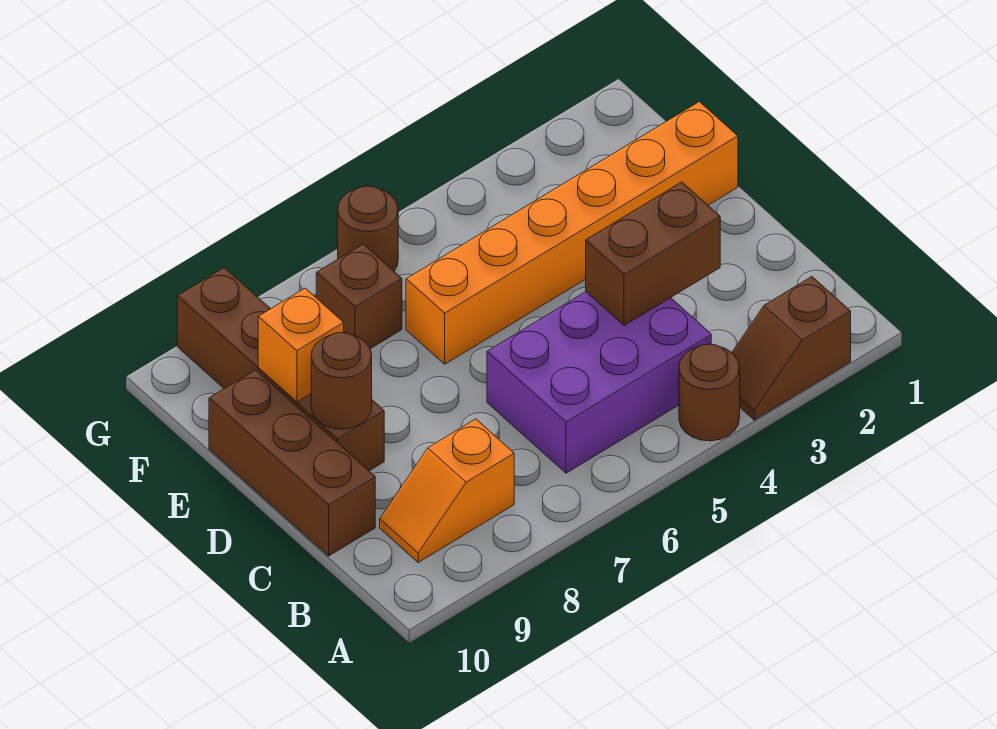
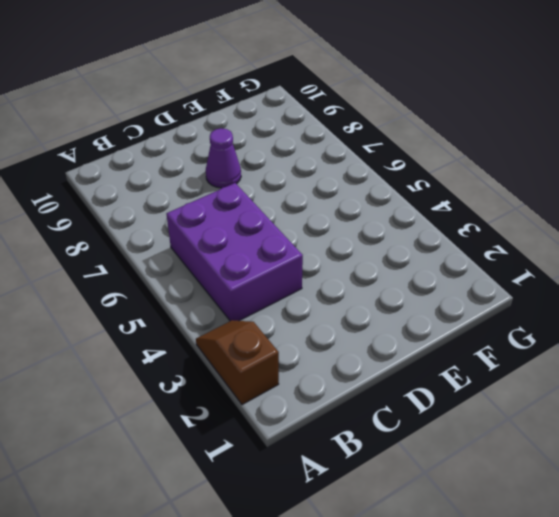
purple cone D8 level 1 -> none
none -> brown round brick A4 level 1
none -> orange slope B8:B9 level 1 top 8
none -> brown brick C10:E10 level 1

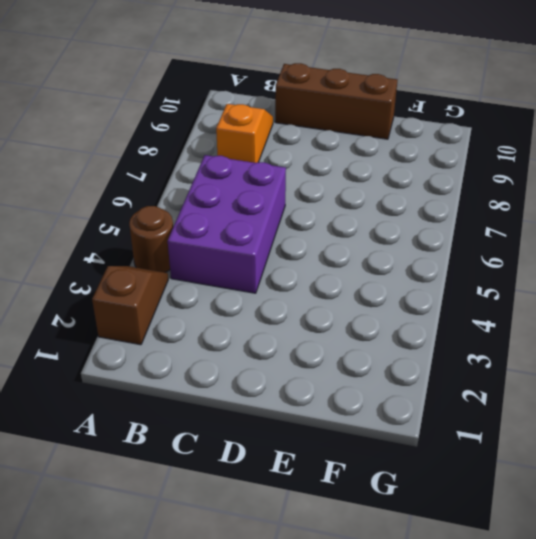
none -> brown brick D9:G9 level 1
none -> orange brick E1:E6 level 1
none -> brown brick F7 level 1

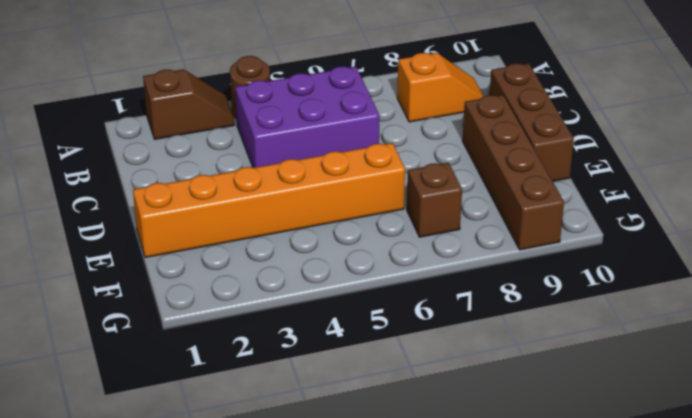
none -> brown round brick G6 level 1
none -> brown brick C3:C4 level 2
none -> brown round brick D9 level 2

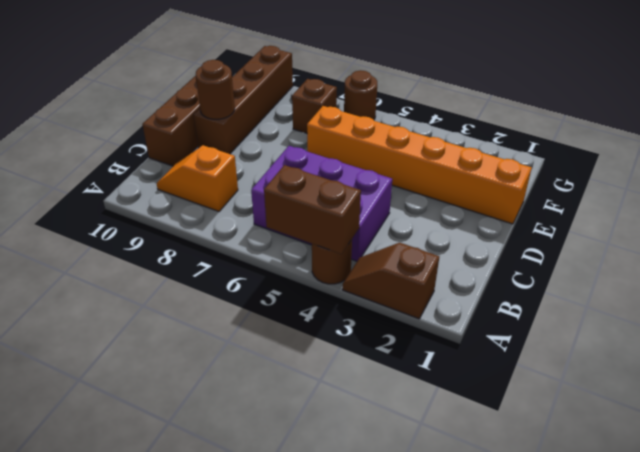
brown brick A4:A5 level 2 -> brown brick C3:C4 level 2
none -> orange brick E9 level 2

